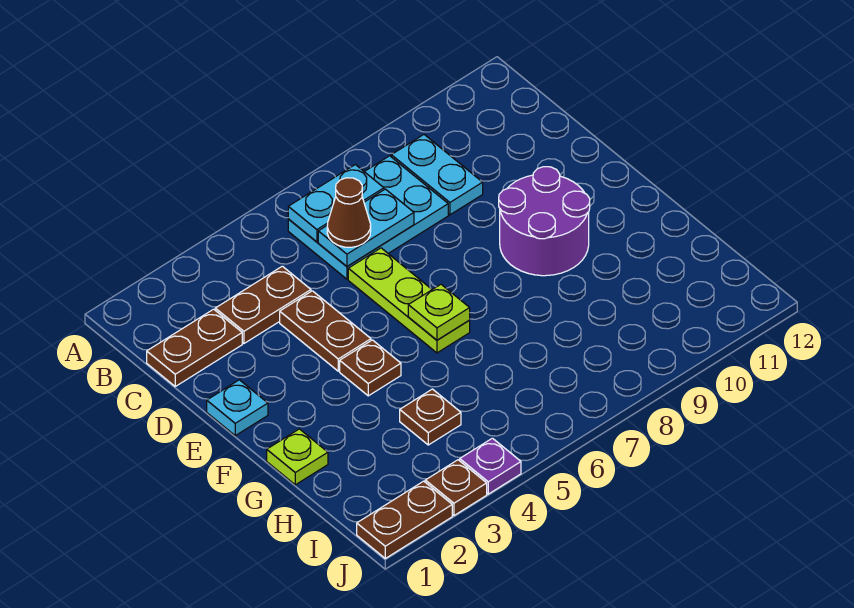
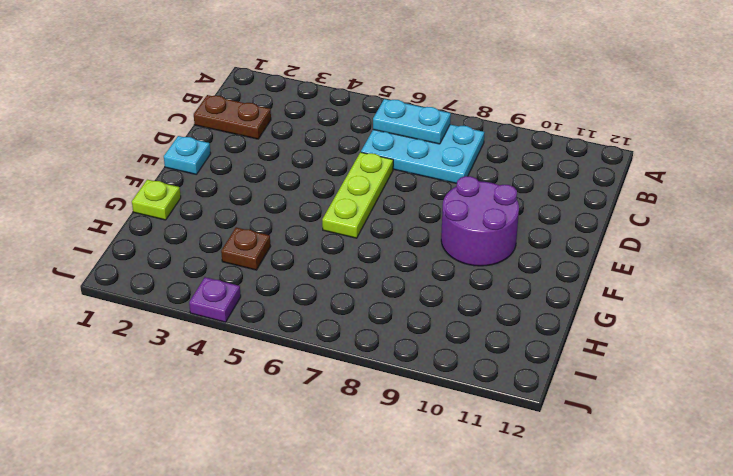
none -> cyan plate B9:C9 level 1
none -> brown plate C3:C4 level 1
none -> brown plate D4:E4 level 1

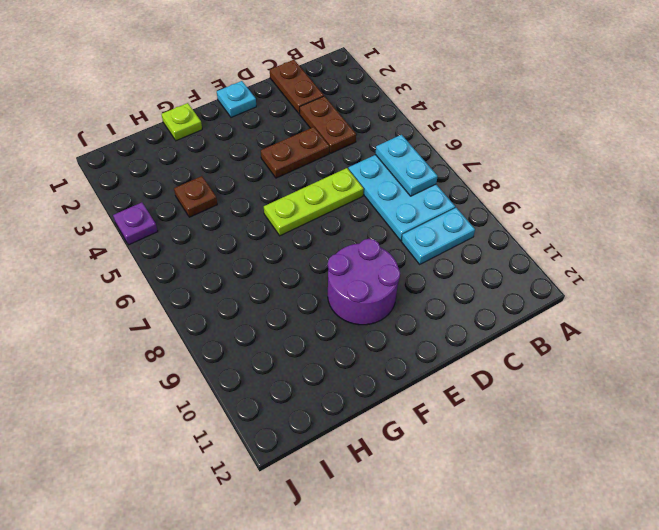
none -> brown plate F4 level 1
none -> brown plate J1:J2 level 1
none -> brown plate J3 level 1

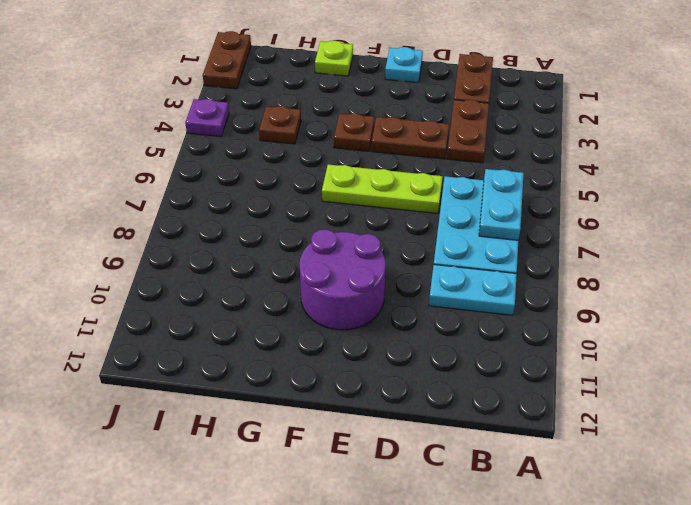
none -> brown plate J3 level 1
none -> cyan plate C6:C7 level 2
none -> lime plate F6 level 2

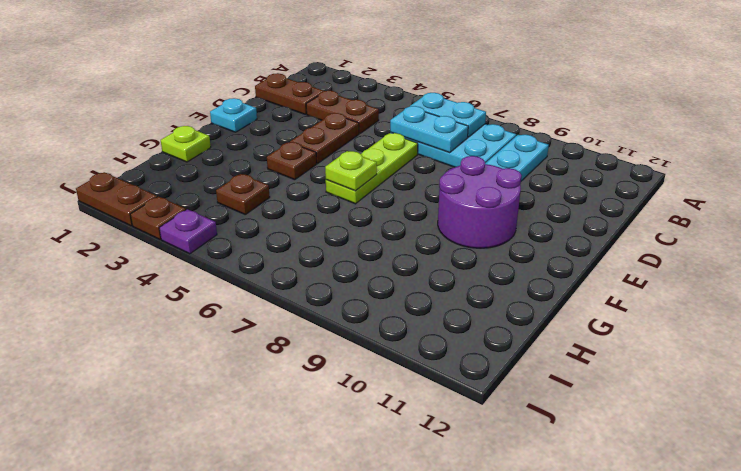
none -> brown cone C6 level 3

